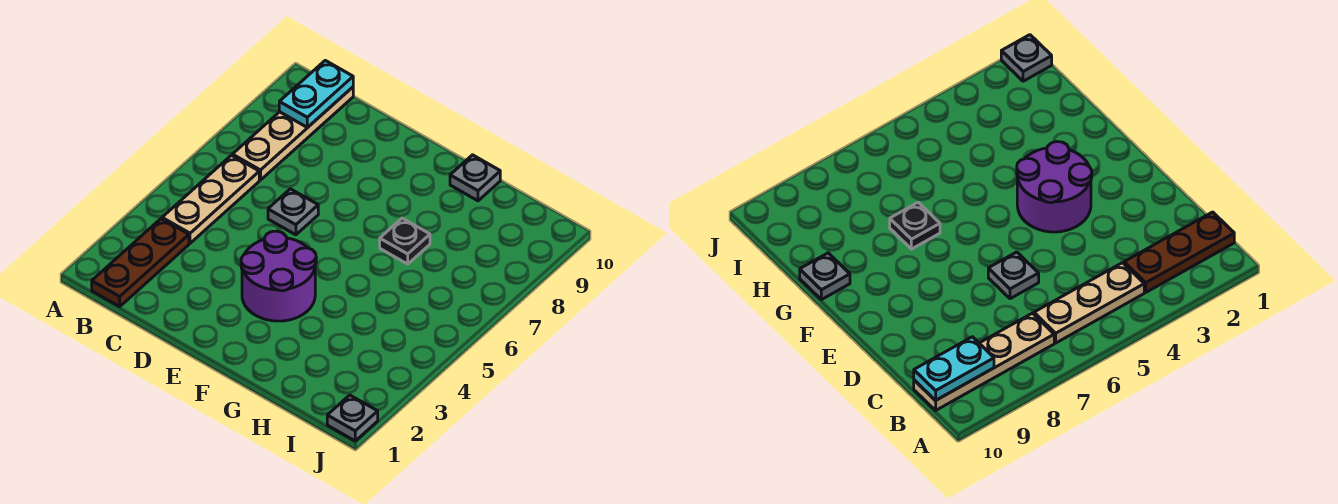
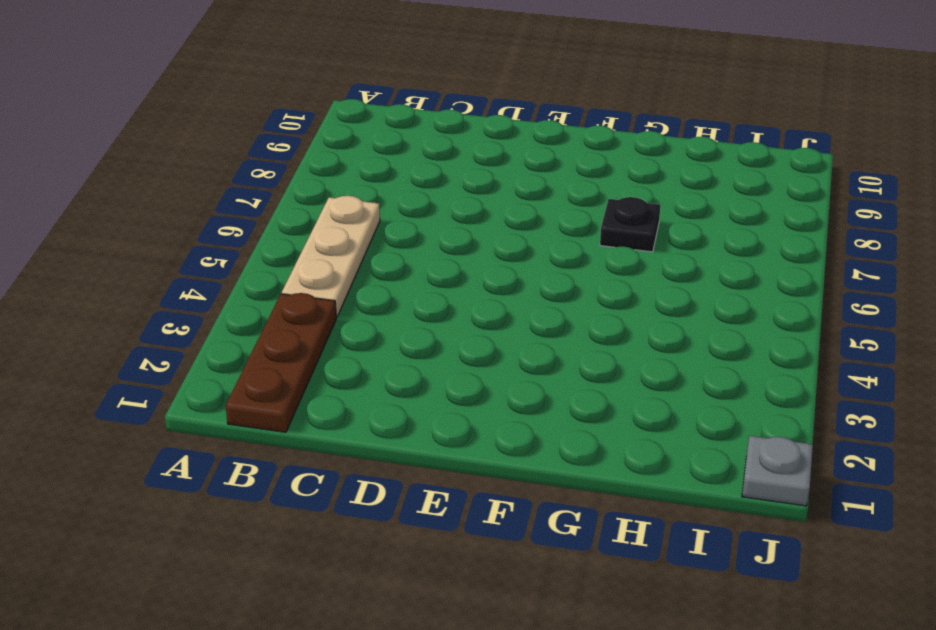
none -> tan plate B7:B10 level 1
none -> grey plate D6 level 1

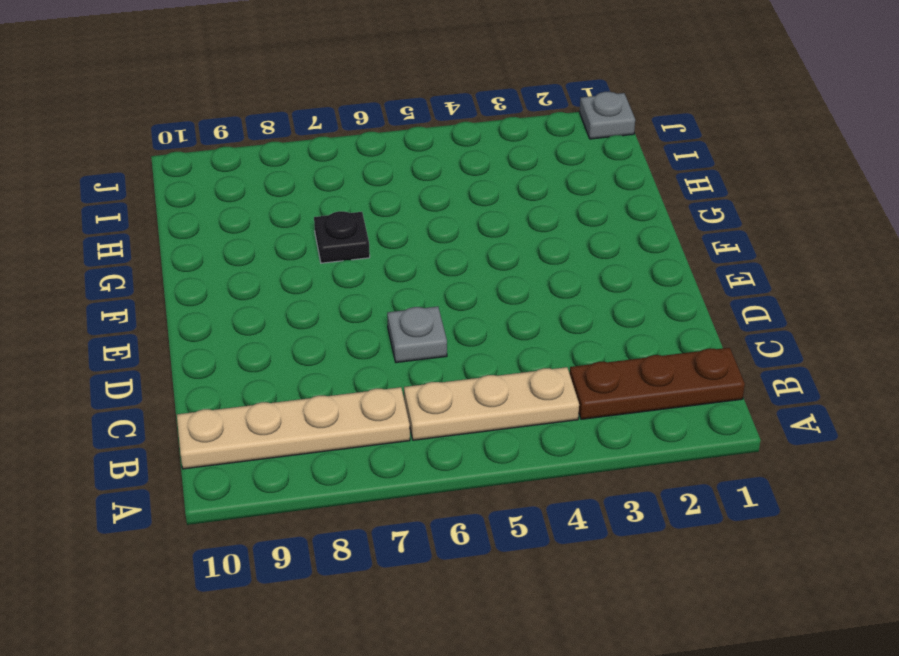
none -> purple round brick E3:F4 level 1
none -> grey plate G10 level 1

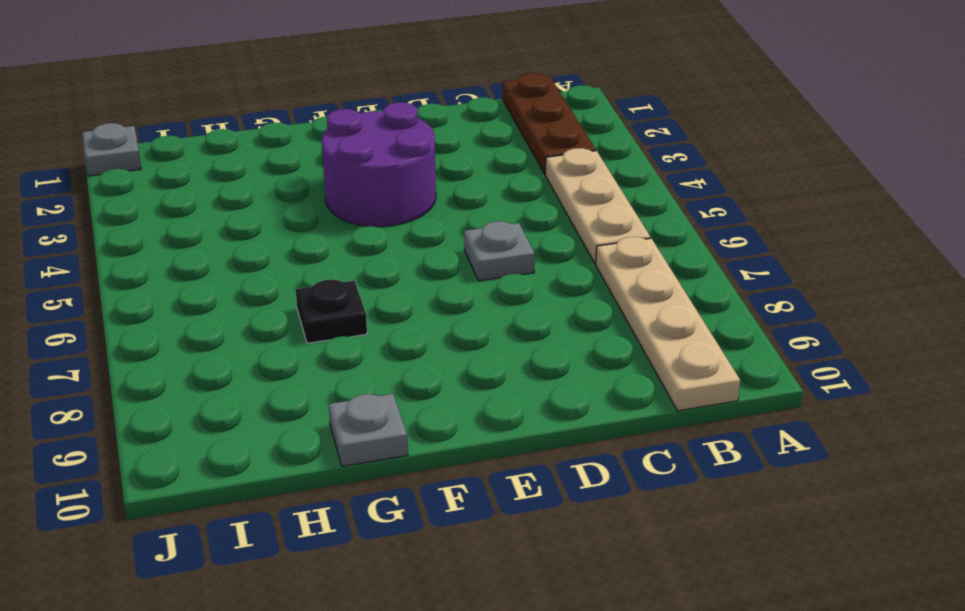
none -> cyan plate B9:B10 level 2

